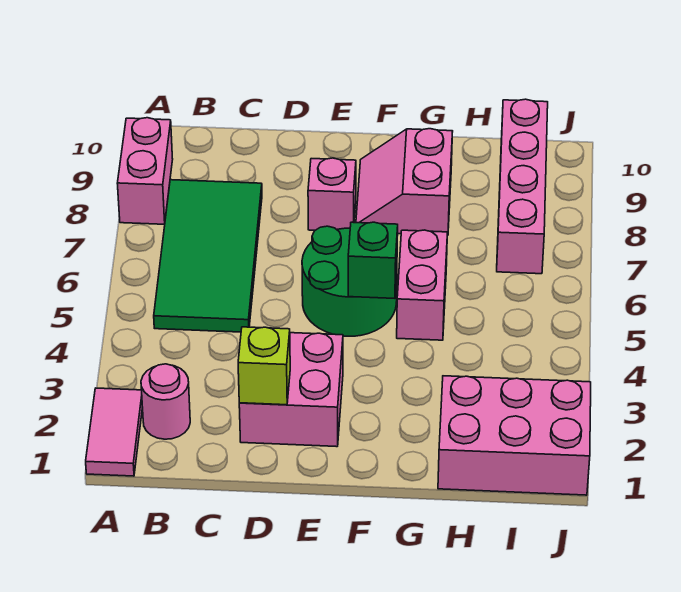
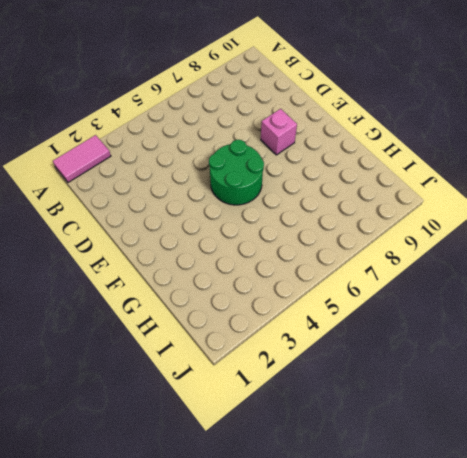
none -> pink brick A8:A9 level 1
none -> pink round brick B2 level 1
none -> green tile B5:C8 level 1

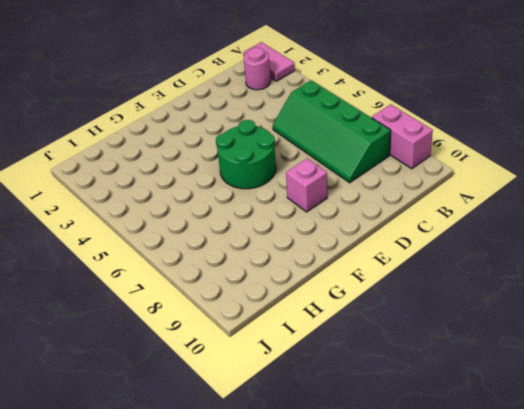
green slope B5:C8 level 1 top B -> green tile B5:C8 level 1
none -> pink brick D2:E3 level 1
none -> pink slope F8:G9 level 1 top G
none -> pink brick G5:G6 level 1

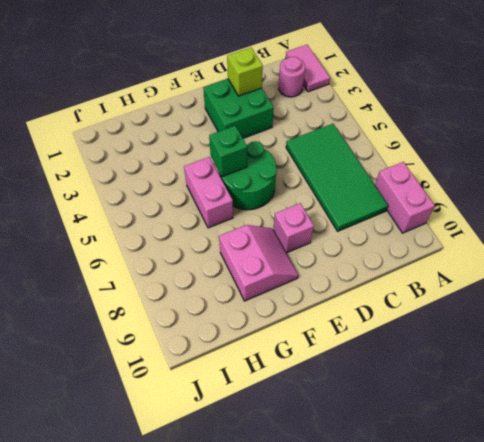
green brick D2:E3 level 1 -> pink brick D2:E3 level 1
none -> pink brick H1:J2 level 1
none -> pink brick I7:I10 level 1

